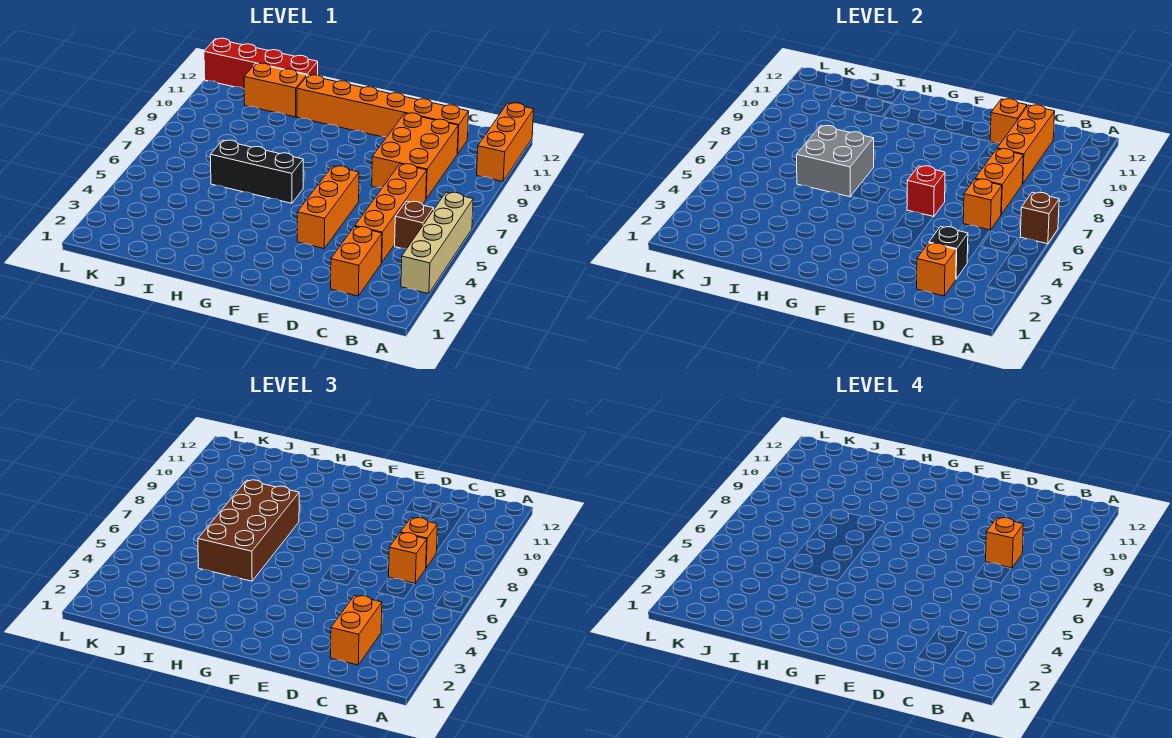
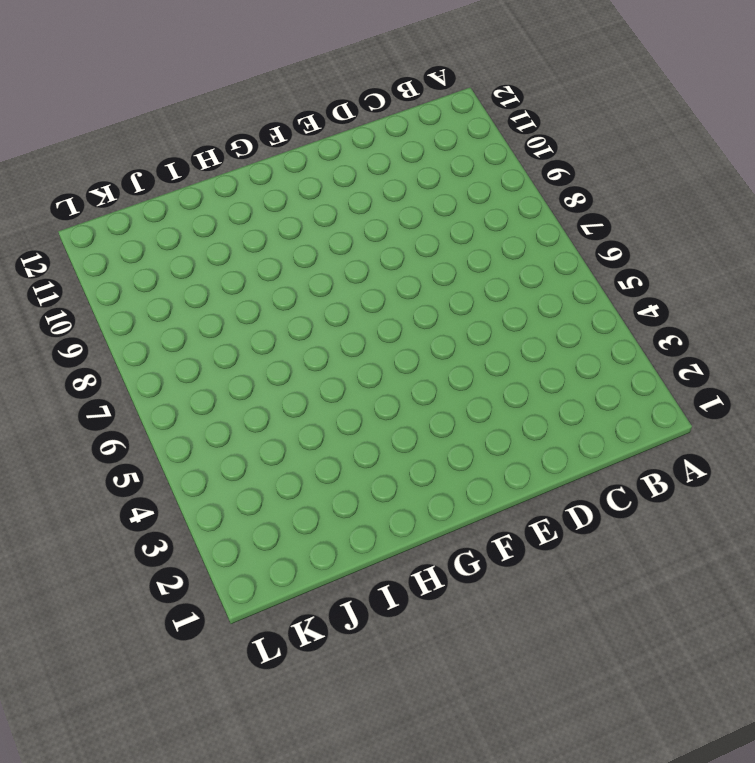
none -> tan brick A3:A6 level 1
none -> orange brick A10:A12 level 1
none -> brown brick B5 level 1

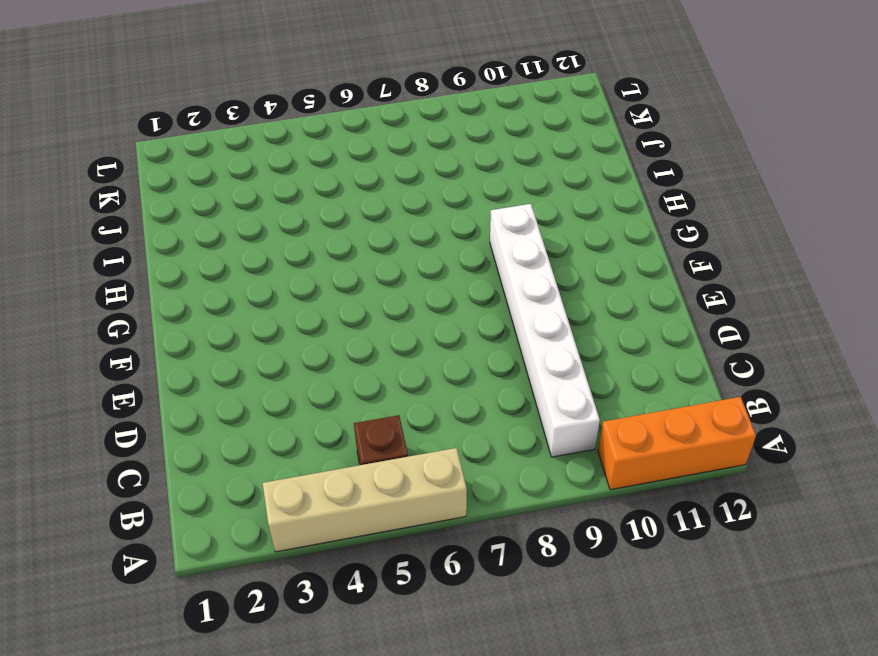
white brick B9:G9 level 1 -> orange brick C8:D10 level 1
none -> orange brick C2:C3 level 1
none -> orange brick C4:C7 level 1
none -> orange brick C11:H11 level 1

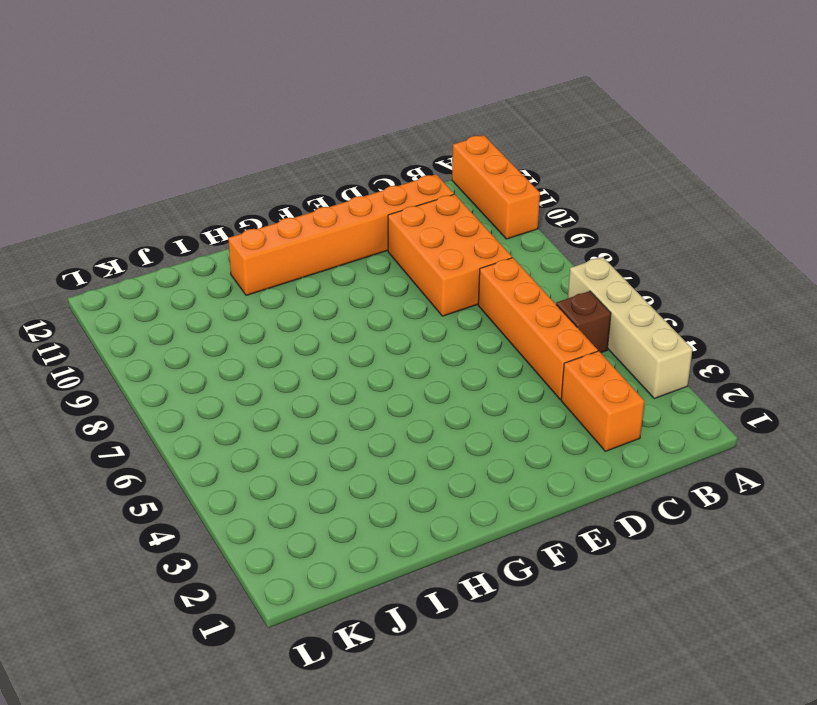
none -> orange brick E4:E6 level 1
none -> black brick G6:I6 level 1
none -> orange brick I11:J11 level 1

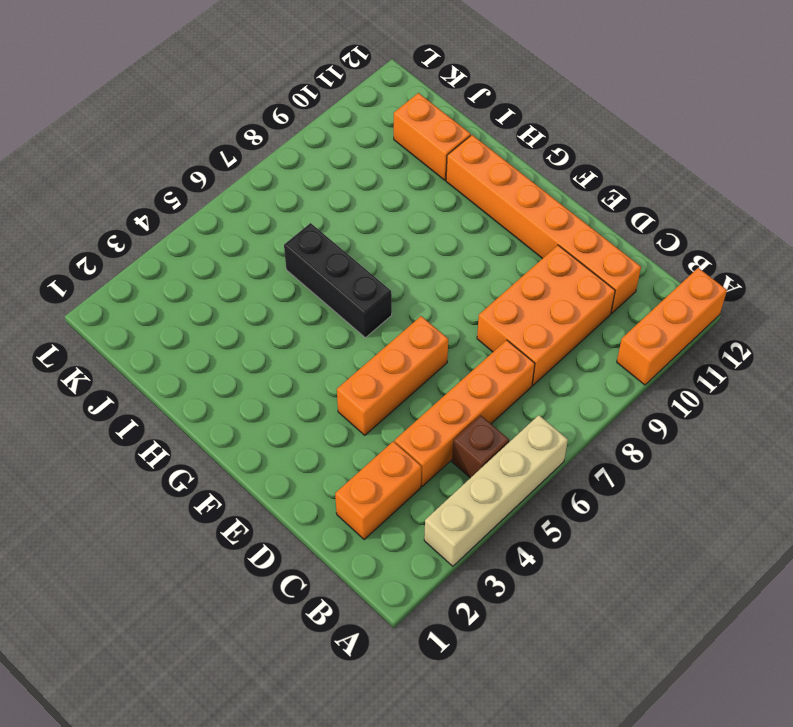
none -> red brick I12:L12 level 1
none -> brown brick A6 level 2
none -> orange brick C2 level 2

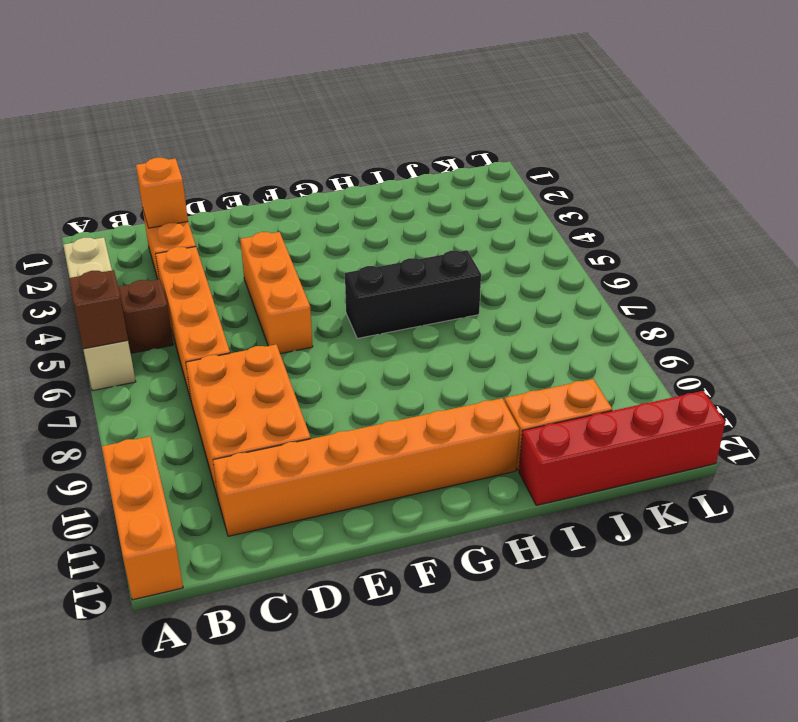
none -> black brick C3 level 2
none -> orange brick C6 level 2
none -> orange brick C7:C8 level 2

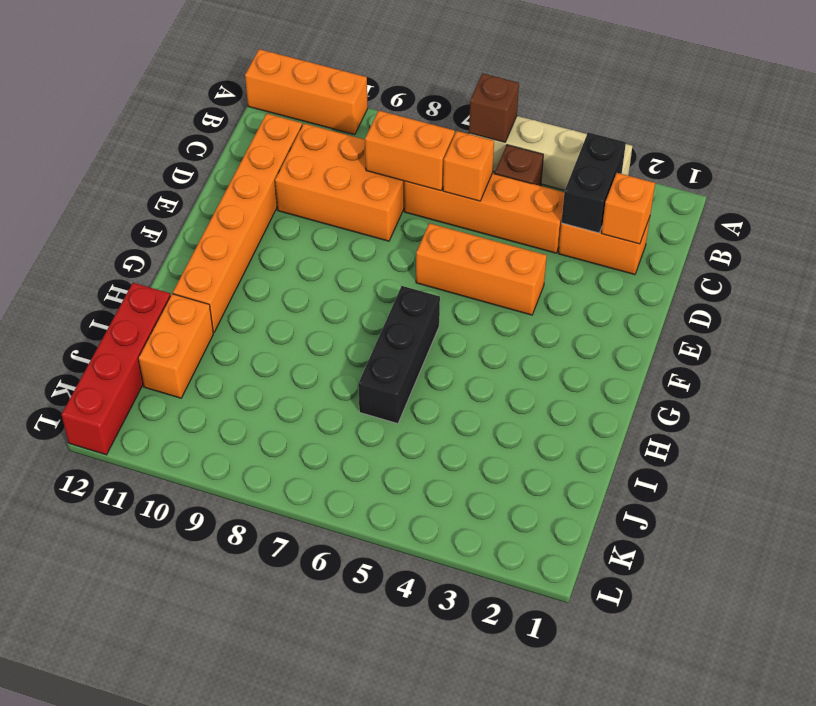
black brick B3:C3 level 2 -> black brick C3 level 2
none -> orange brick C9:C11 level 2
none -> orange brick D11 level 2
none -> red brick E6 level 2

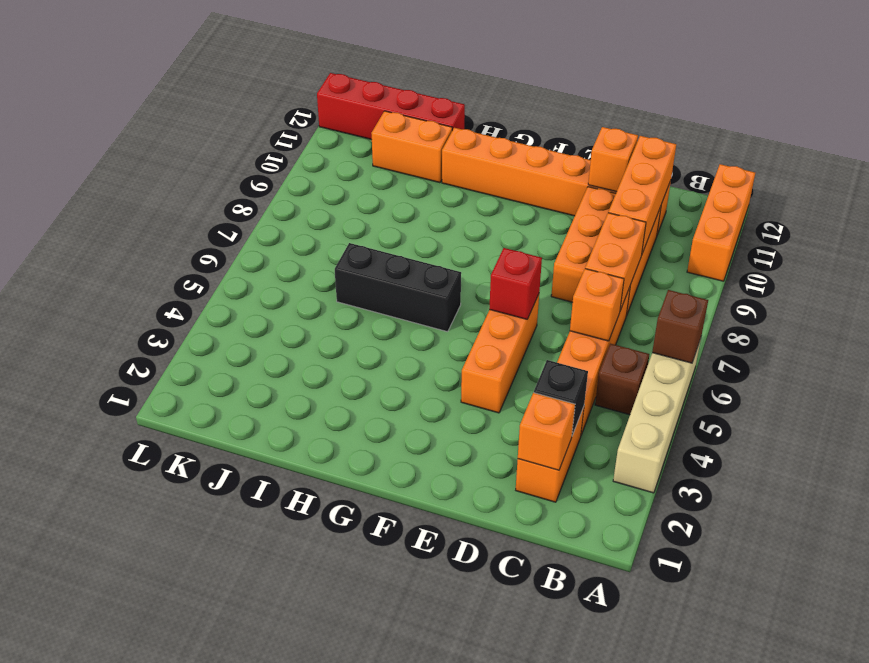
none -> grey brick H6:I7 level 2
none -> orange brick C2:C3 level 3
none -> orange brick C7 level 3

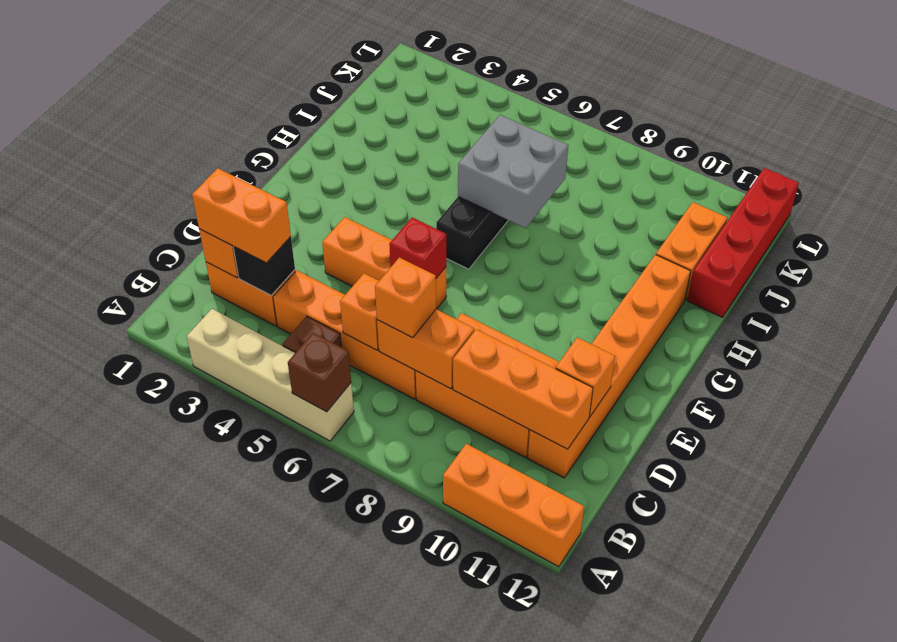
none -> orange brick C8 level 3
none -> brown brick H5:I8 level 3
none -> orange brick C8 level 4

